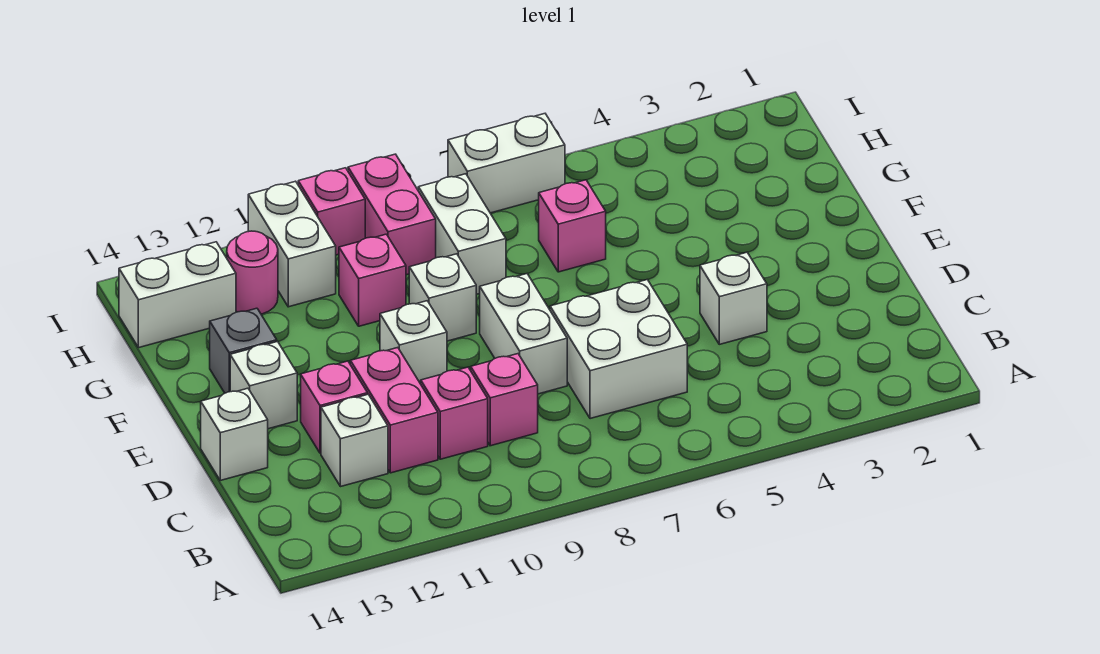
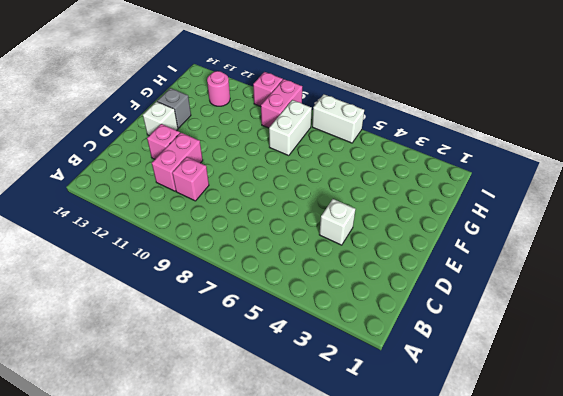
none -> white brick C6:D7 level 1
none -> pink brick C9 level 1
none -> white brick C12 level 1

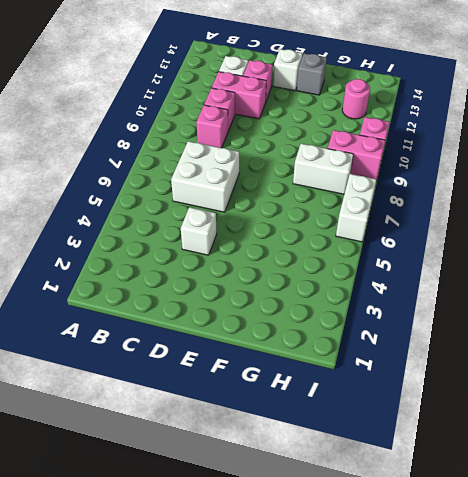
none -> white brick D8:E8 level 1
none -> white brick D14 level 1
none -> white brick E10 level 1

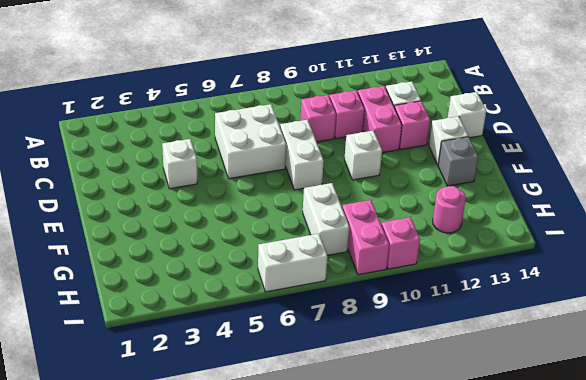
none -> white brick F9 level 1
none -> pink brick G6 level 1
none -> pink brick G10 level 1

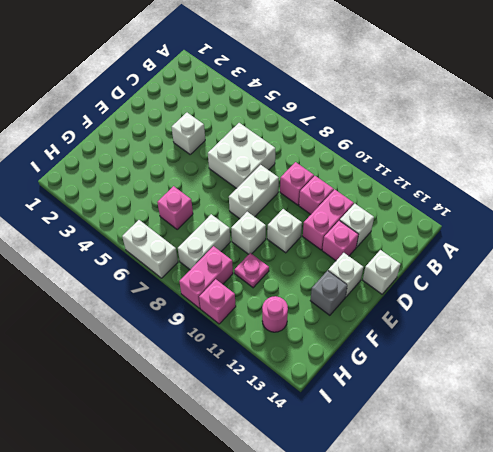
pink plate G10 level 1 -> pink brick G10 level 1
none -> white brick H11:I11 level 1
none -> white brick H13:H14 level 1

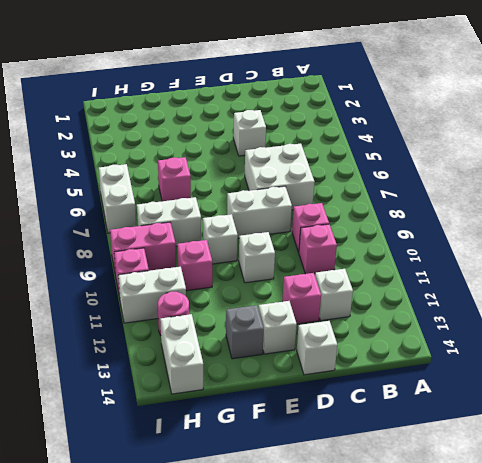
none -> pink brick C11:D11 level 1

